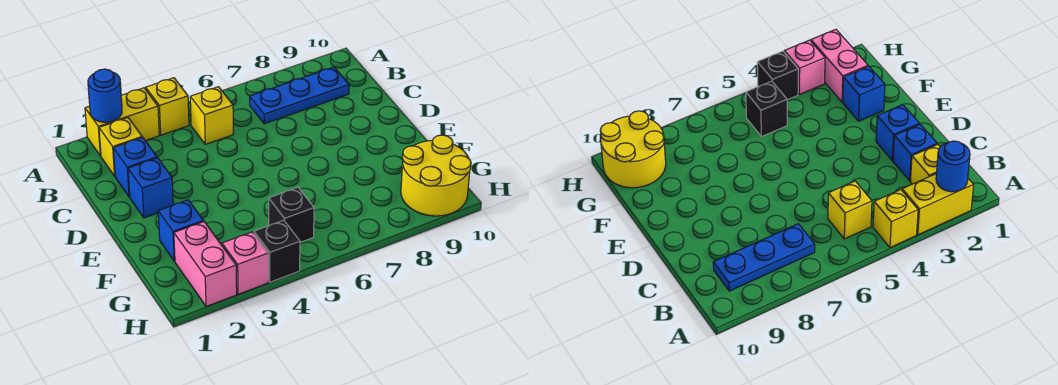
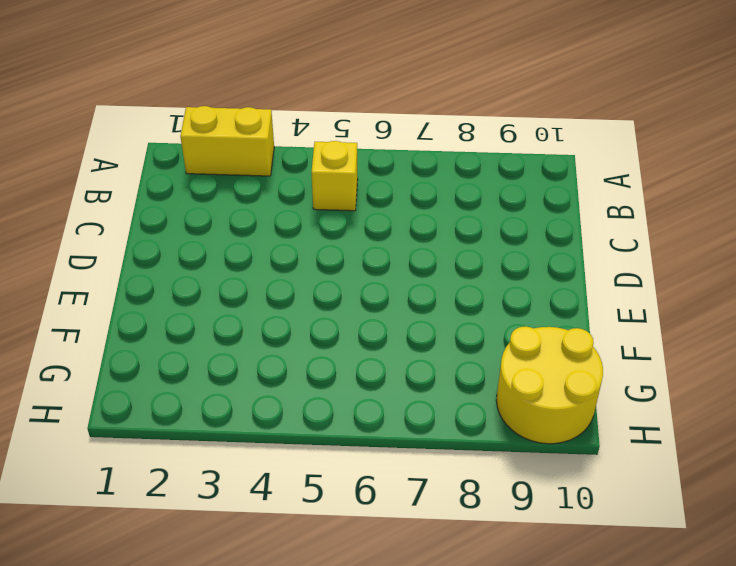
none -> yellow brick A4 level 1
none -> yellow brick B2 level 1
none -> blue plate B7:B9 level 1

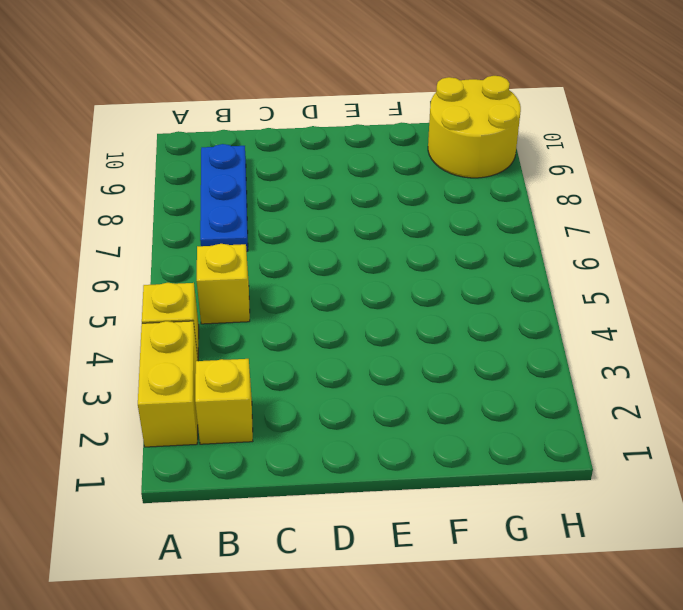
none -> blue brick C2 level 1
none -> blue brick D2 level 1
none -> blue brick F2 level 1

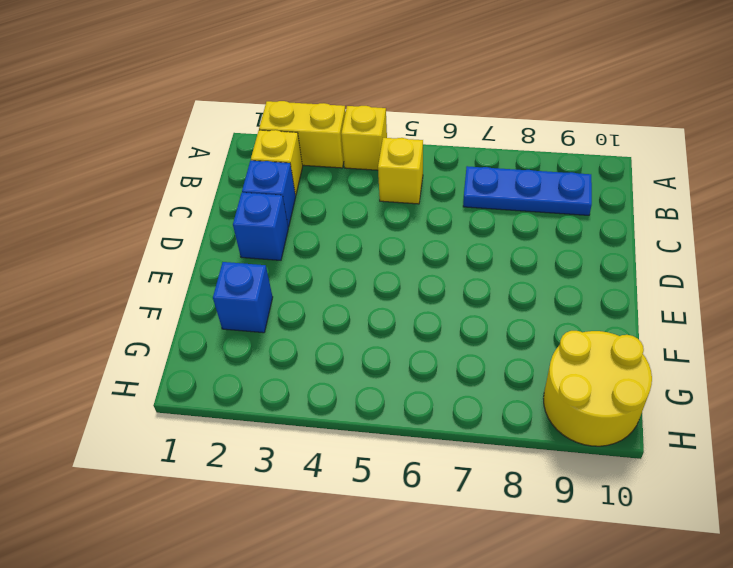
none -> pink brick G2:H2 level 1
none -> black brick G5 level 1
none -> pink brick H3 level 1

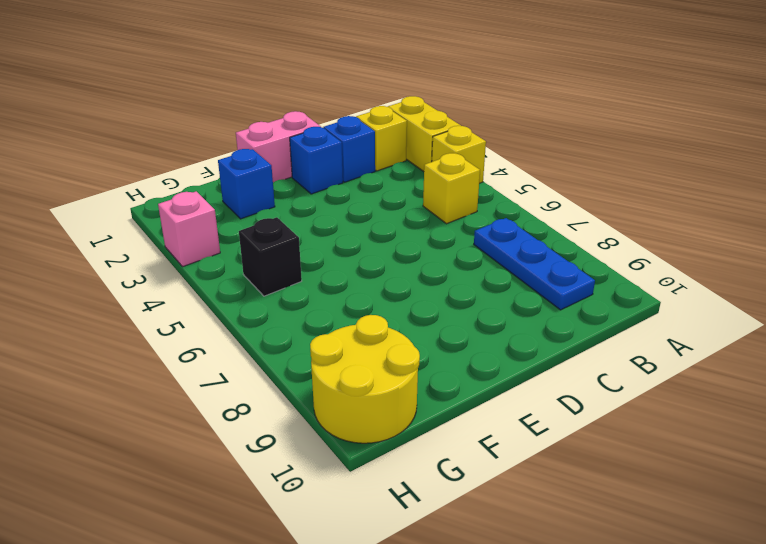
pink brick D1:E1 level 1 -> pink brick G2:H2 level 1
none -> black brick H4 level 1
none -> blue round brick A2 level 2

